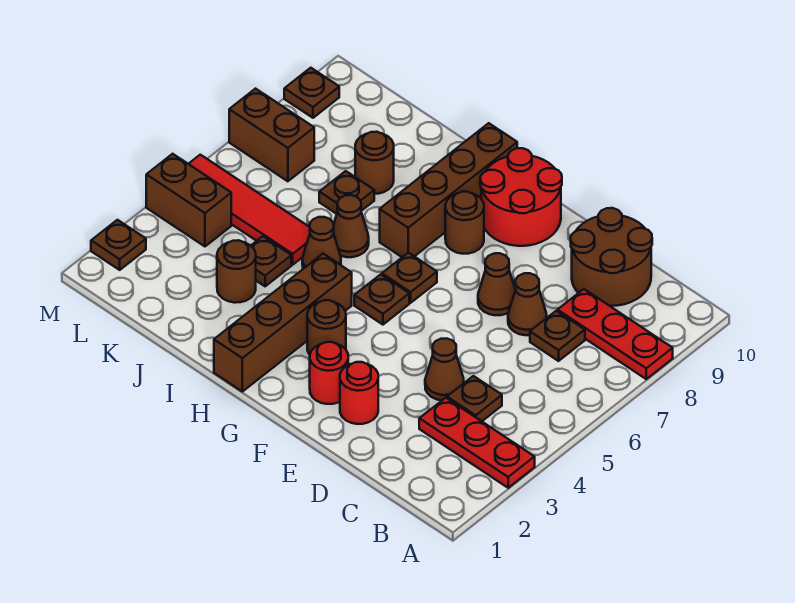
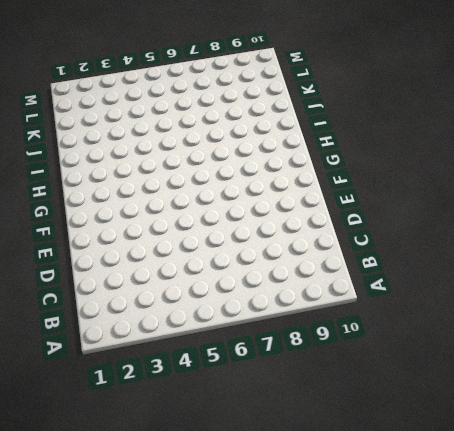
none -> red plate A3:C3 level 1
none -> red plate A8:C8 level 1
none -> brown plate C4 level 1

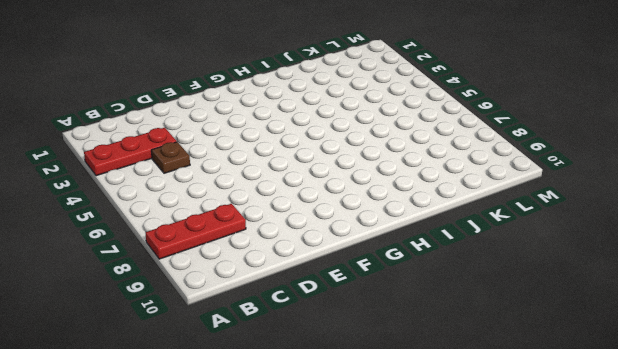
none -> brown plate C7 level 1
none -> brown round brick C9:D10 level 1
none -> brown cone D4 level 1

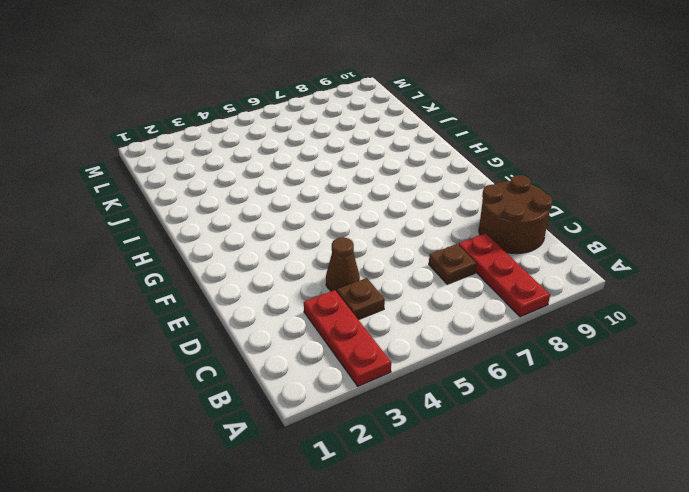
none -> brown cone D7 level 1
none -> red round brick E2 level 1
none -> brown cone E7 level 1

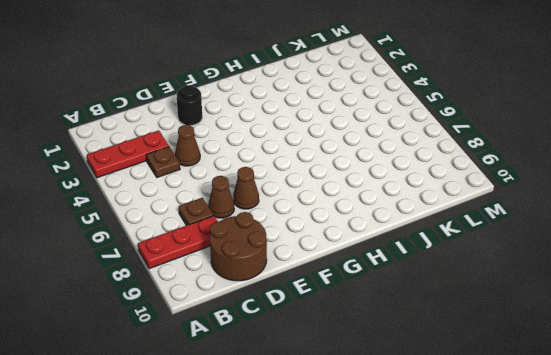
black round brick E2 level 1 -> red round brick E2 level 1
none -> red round brick F2 level 1
none -> red round brick F9:G10 level 1
none -> brown round brick G3 level 1

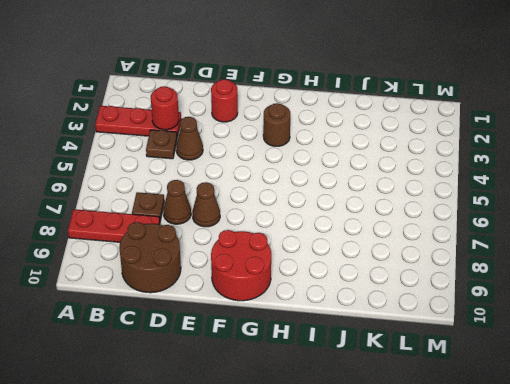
red round brick C3 level 2 -> red round brick F2 level 1
none -> brown plate G5 level 1
none -> brown plate G6 level 1
none -> brown round brick G8 level 1

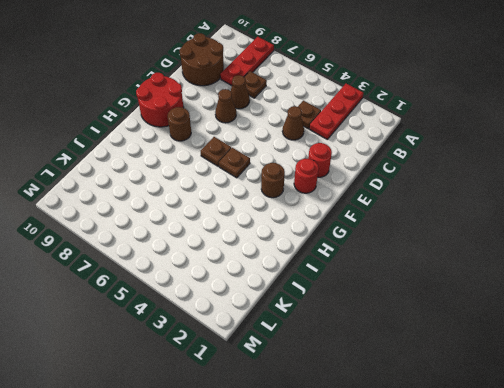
none -> brown brick H1:H4 level 1
none -> brown brick H7:H10 level 1
none -> brown cone I5 level 1

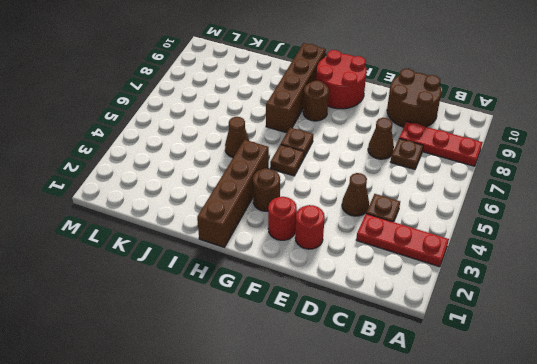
none -> brown cone E7 level 1
none -> brown cone I6 level 1
none -> brown round brick J3 level 1

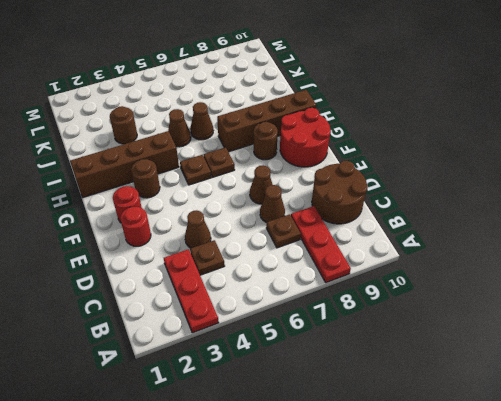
none -> brown plate J4 level 1
none -> red tile J5:M5 level 1
none -> brown plate J7 level 1

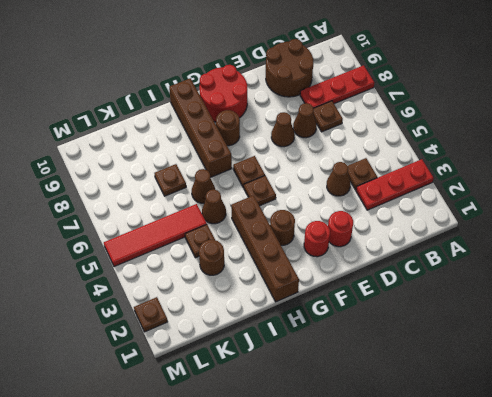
none -> brown round brick J8 level 1
none -> brown brick L4:M4 level 1
none -> brown brick L7:M7 level 1

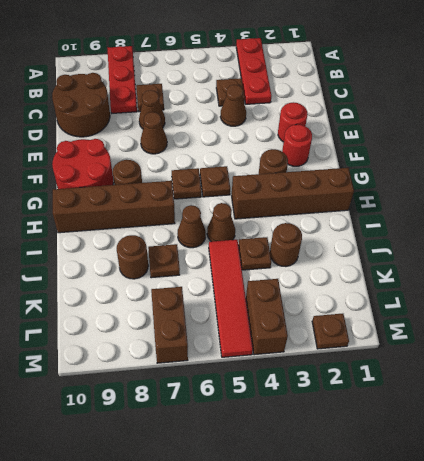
none -> brown plate M9 level 1

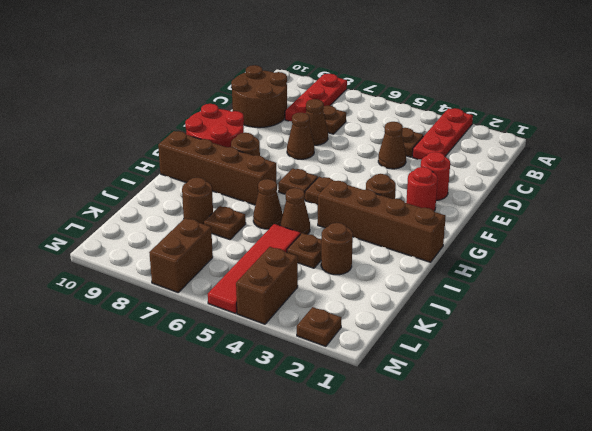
none -> brown plate M9 level 1

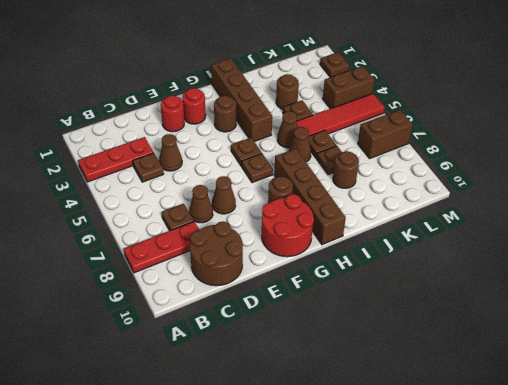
brown plate J6 level 1 -> brown plate M9 level 1

